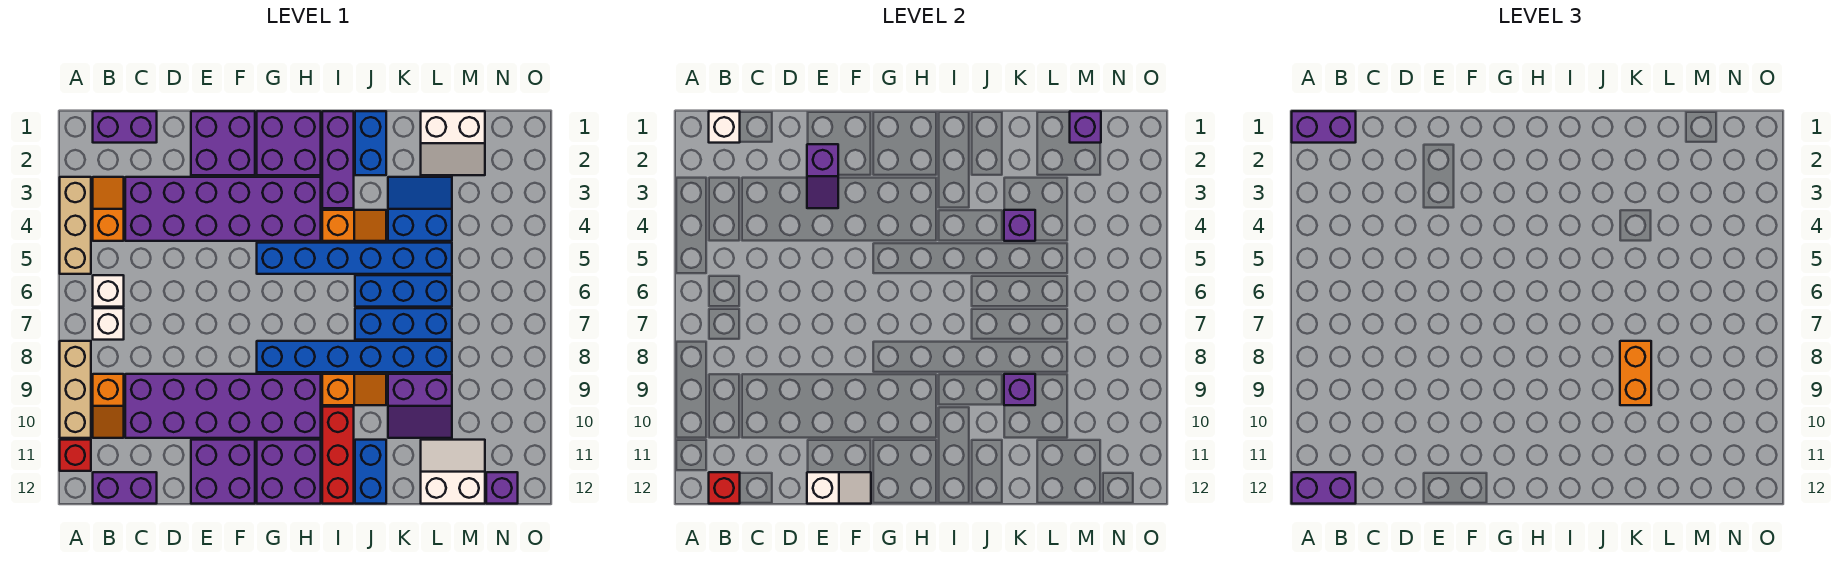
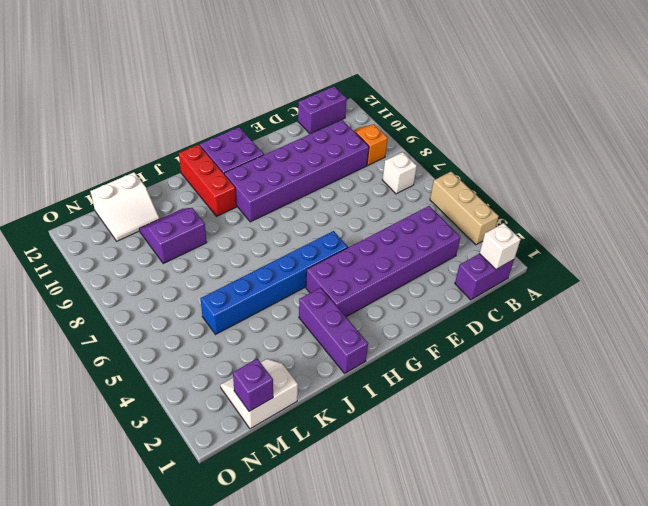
none -> tan brick A8:A10 level 1
none -> red brick A11 level 1
none -> orange slope B3:B4 level 1 top 4
none -> white brick B6 level 1

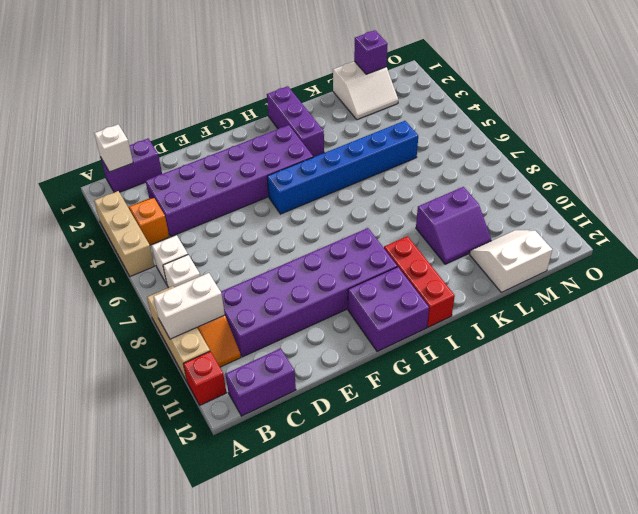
white brick A9:B9 level 2 -> none
none -> purple brick E1:F2 level 1
none -> purple brick E11:F12 level 1
none -> purple brick G1:H2 level 1
none -> blue brick G8:L8 level 1

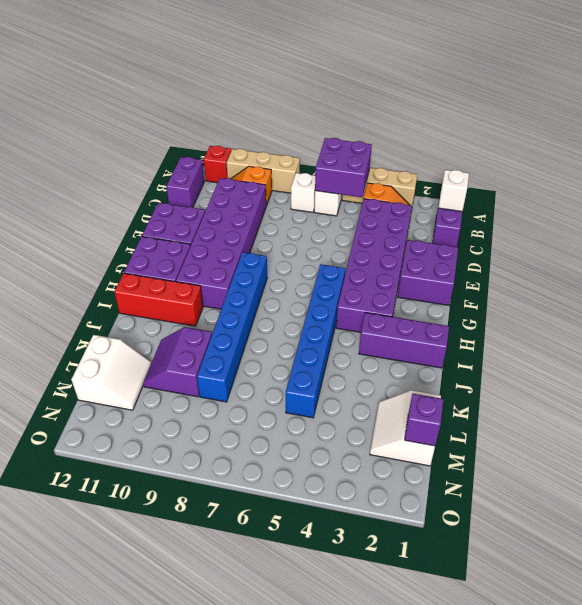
purple brick A5:B6 level 2 -> purple brick G1:H2 level 1
none -> orange slope I4:J4 level 1 top I
none -> orange slope I9:J9 level 1 top I
none -> blue brick J1:J2 level 1
none -> blue brick J6:L6 level 1

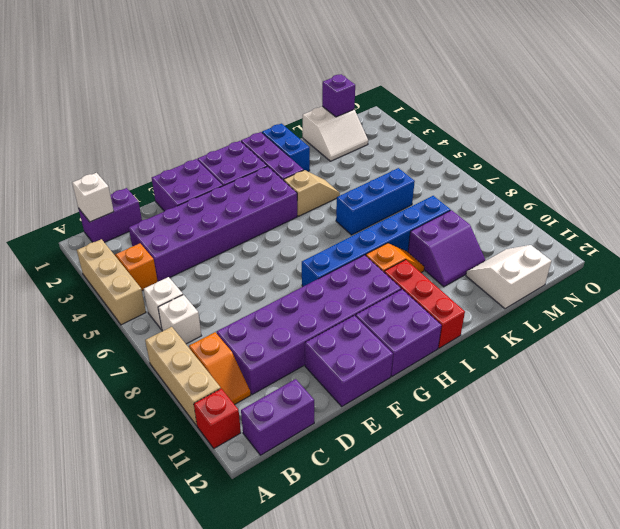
tan slope I4:J4 level 1 top I -> orange slope I4:J4 level 1 top I
none -> blue brick G5:L5 level 1
none -> blue brick J7:L7 level 1
none -> blue brick J11:J12 level 1
none -> blue slope K3:L4 level 1 top 4

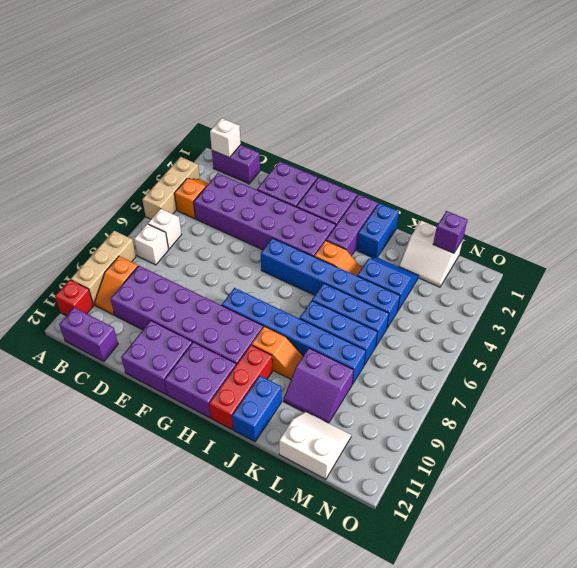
none -> purple brick N12 level 1
none -> red brick B12 level 2
none -> purple slope E2:E3 level 2 top 2
none -> white slope E12:F12 level 2 top E

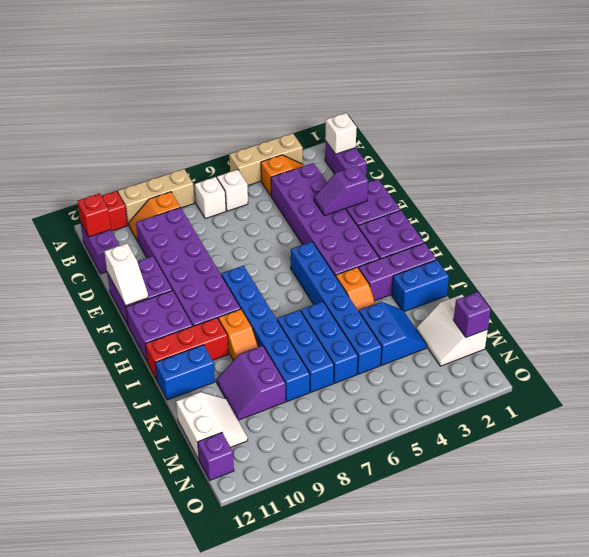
none -> purple brick K4 level 2
none -> purple brick K9 level 2
none -> purple brick A1:B1 level 3
none -> purple brick A12:B12 level 3

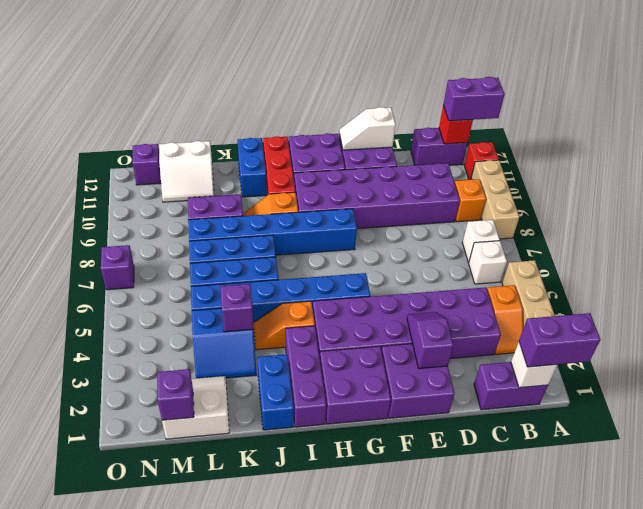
purple brick O7 level 1 -> purple brick K9 level 2
none -> orange brick K8:K9 level 3

